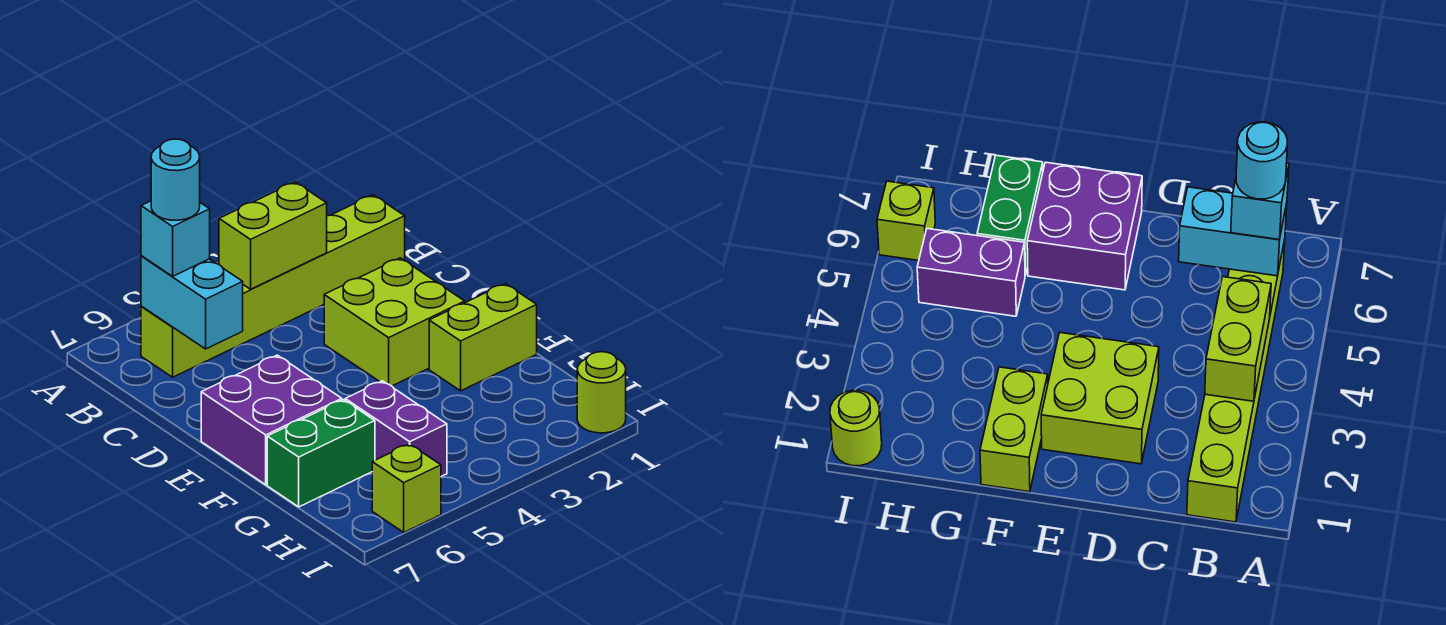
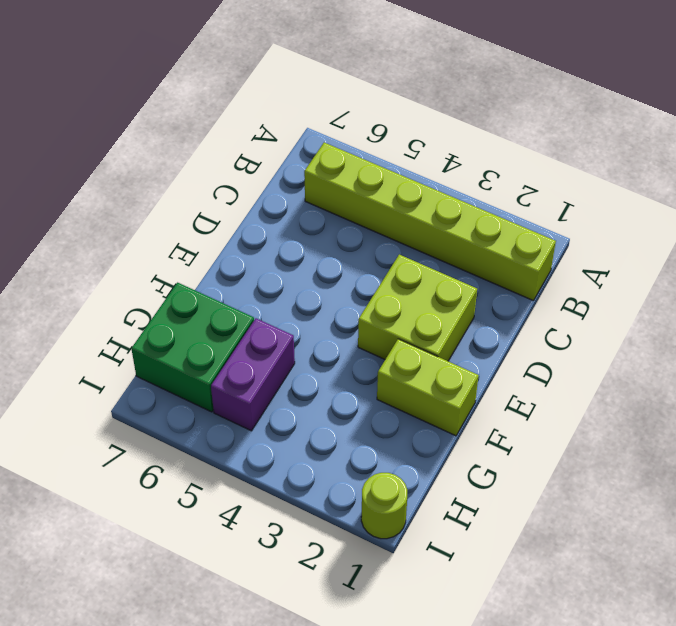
green brick G6:H7 level 1 -> green brick G6:G7 level 1
none -> purple brick E6:F7 level 1
none -> lime brick I6 level 1
none -> lime brick B3:B4 level 2

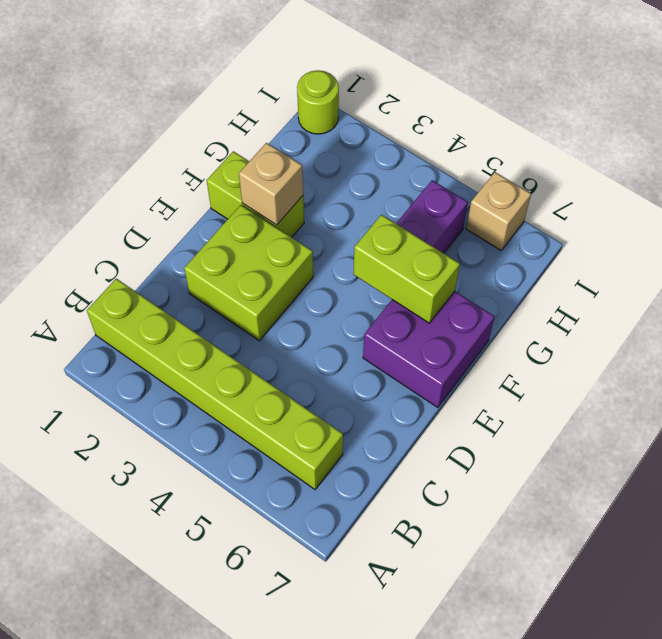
tan brick F2 level 2 -> none
lime brick F5:F6 level 2 -> lime brick B3:B4 level 2
tan brick I6 level 1 -> lime brick I6 level 1
none -> green brick G6:G7 level 1
none -> cyan brick B6:C6 level 2
none -> cyan brick B6 level 3

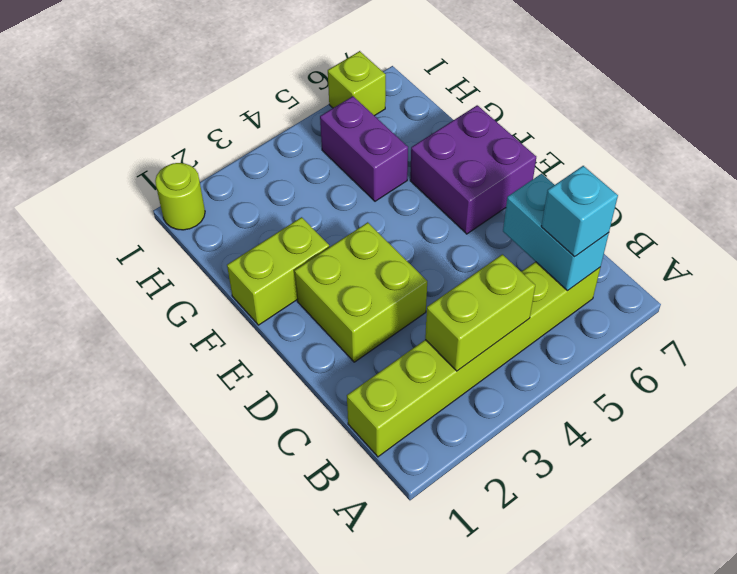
none -> green brick G6:G7 level 1
none -> cyan round brick B6 level 4

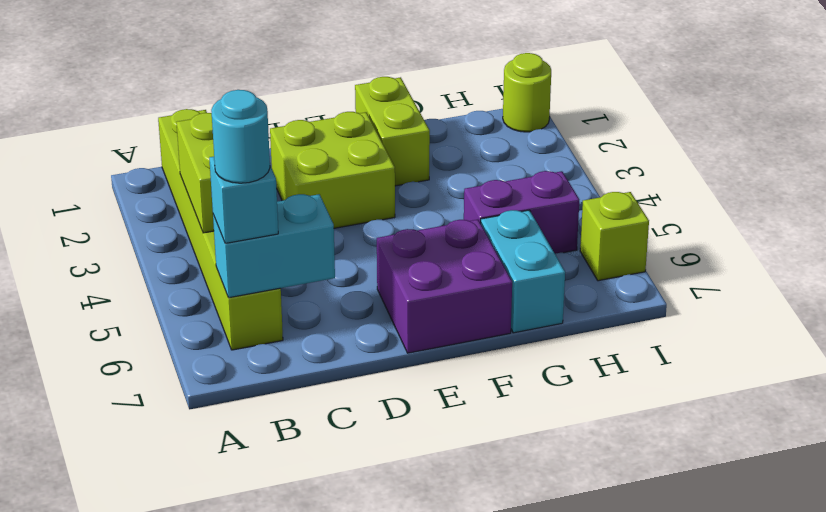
cyan brick G6:G7 level 1 -> green brick G6:G7 level 1

